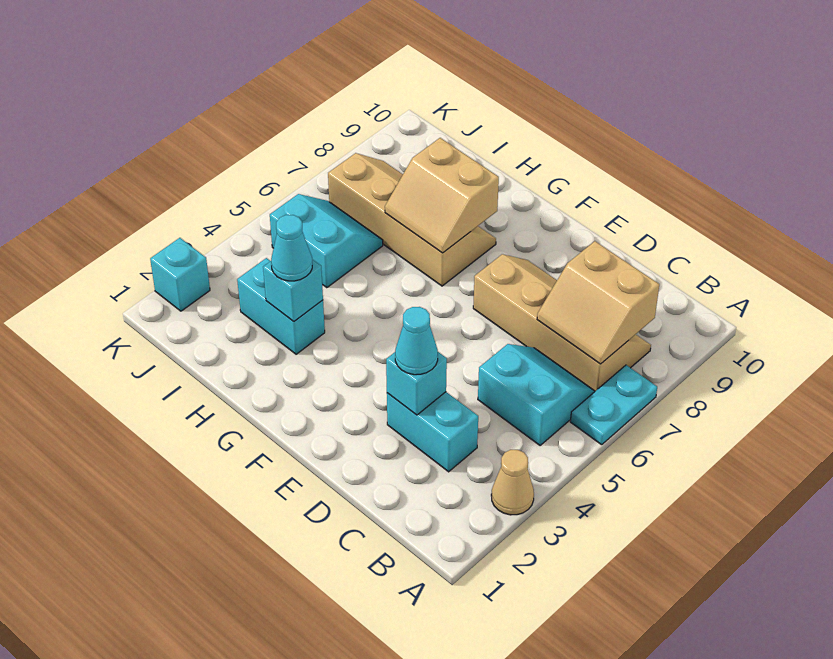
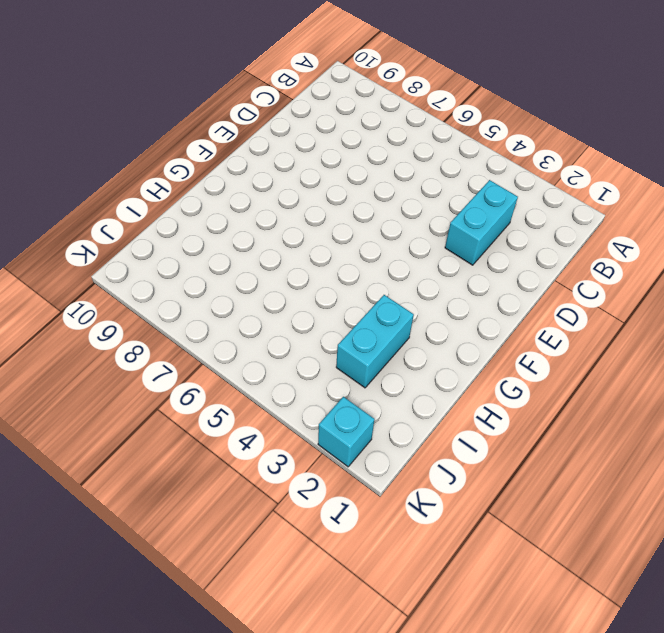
none -> tan cone A3 level 1
none -> cyan plate A6:A7 level 1
none -> cyan slope B5:C6 level 1 top 5

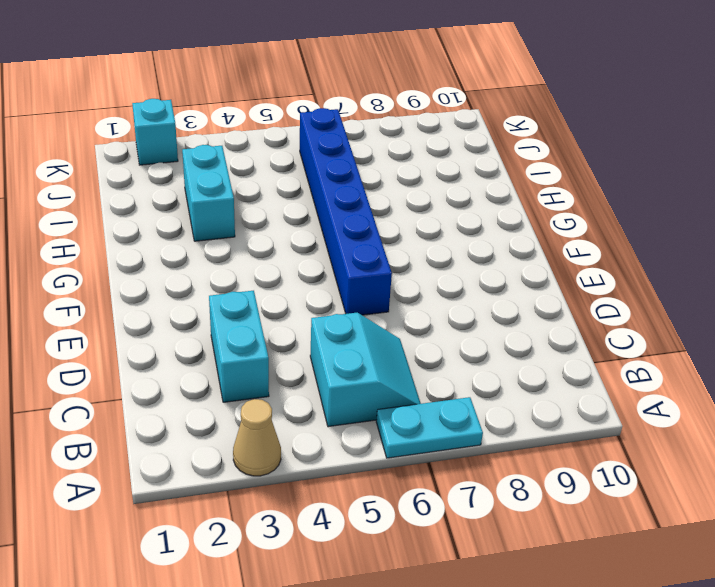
blue brick E6:J6 level 1 -> cyan slope I5:J6 level 1 top 5
none -> tan slope B7:E8 level 1 top 7
none -> tan slope G7:J8 level 1 top 7
none -> tan slope B7:C8 level 2 top 8

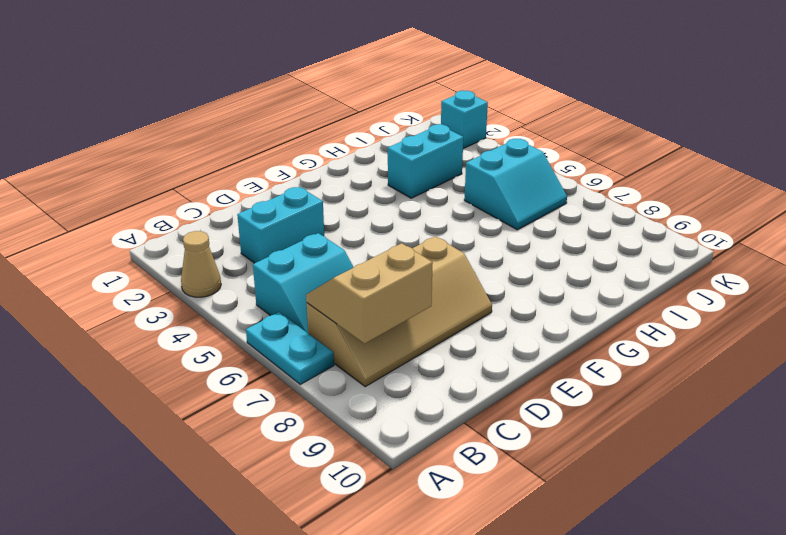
none -> tan slope G7:J8 level 1 top 7
none -> cyan brick D3 level 2
none -> tan slope G7:H8 level 2 top 8

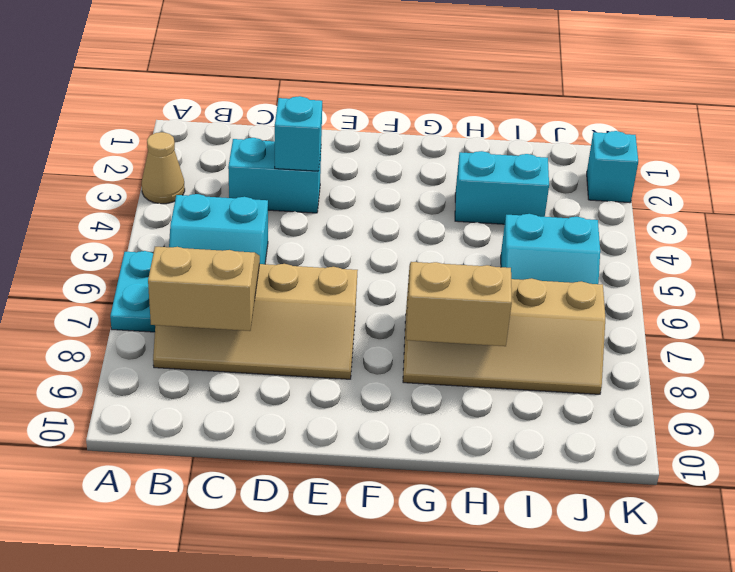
none -> cyan brick H3 level 2
none -> cyan cone D3 level 3
none -> cyan cone H3 level 3

